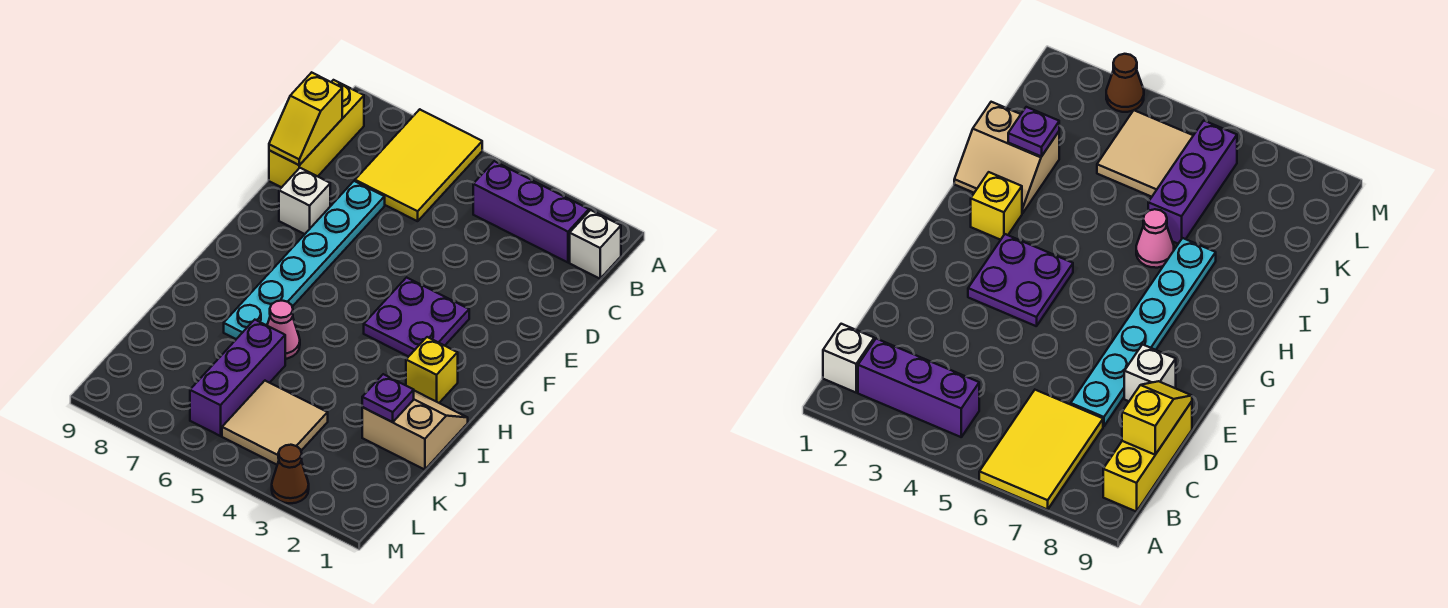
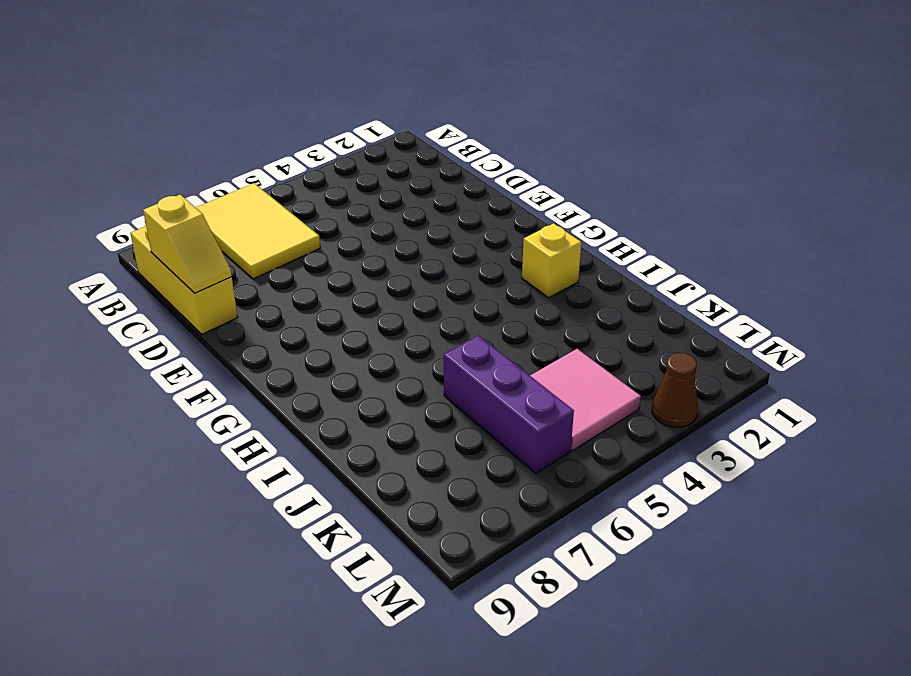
pink tile K4:L5 level 1 -> tan tile K4:L5 level 1
none -> white brick B1 level 1
none -> purple brick B2:B4 level 1
none -> cyan plate D7:I7 level 1

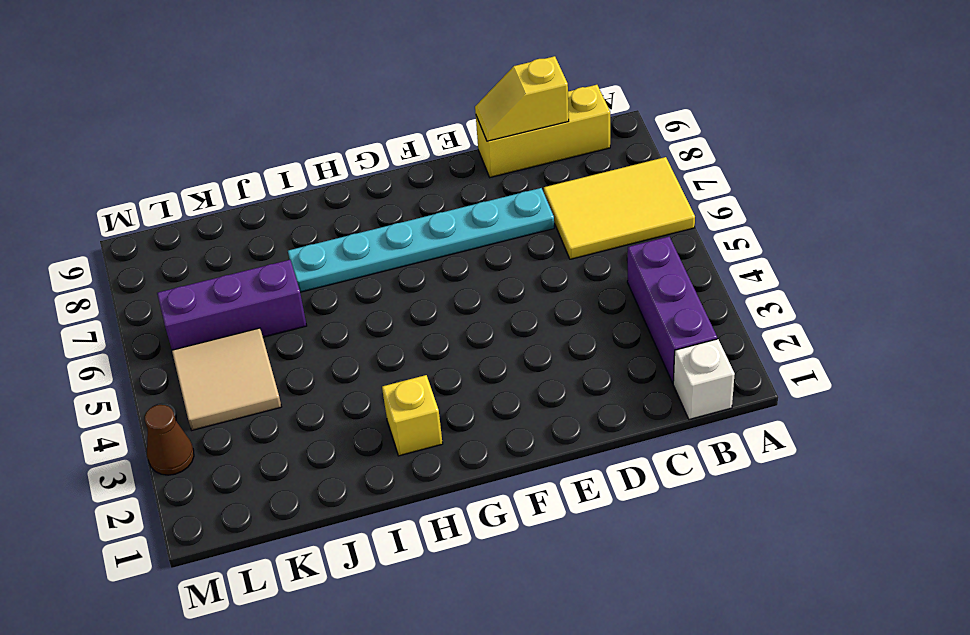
none -> white brick E8 level 1
none -> purple plate F3:G4 level 1
none -> tan slope I1:J2 level 1 top J

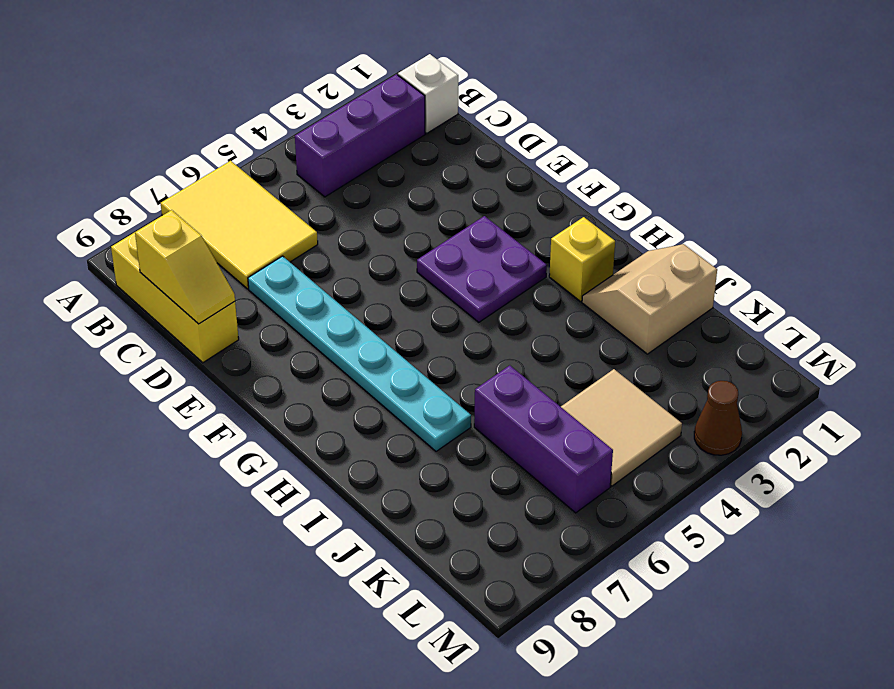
none -> white brick E8 level 1
none -> pink cone I6 level 1
none -> purple plate J2 level 2

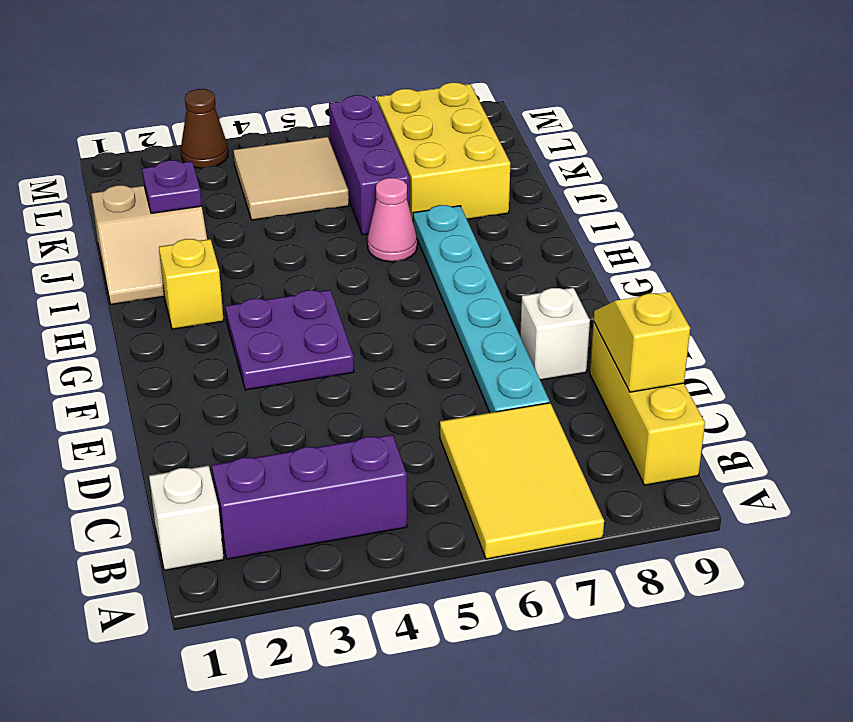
yellow brick J7:L8 level 1 -> none

